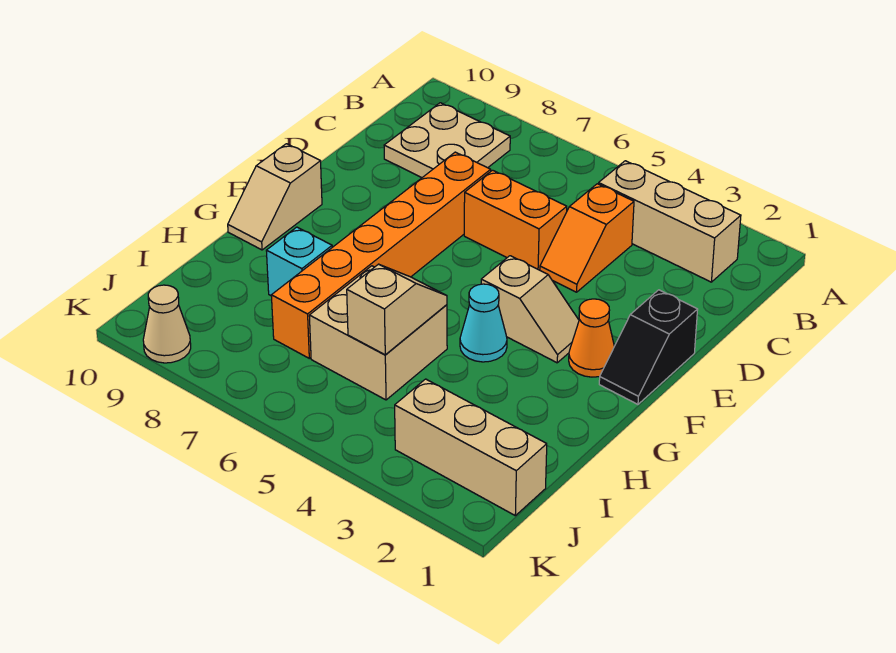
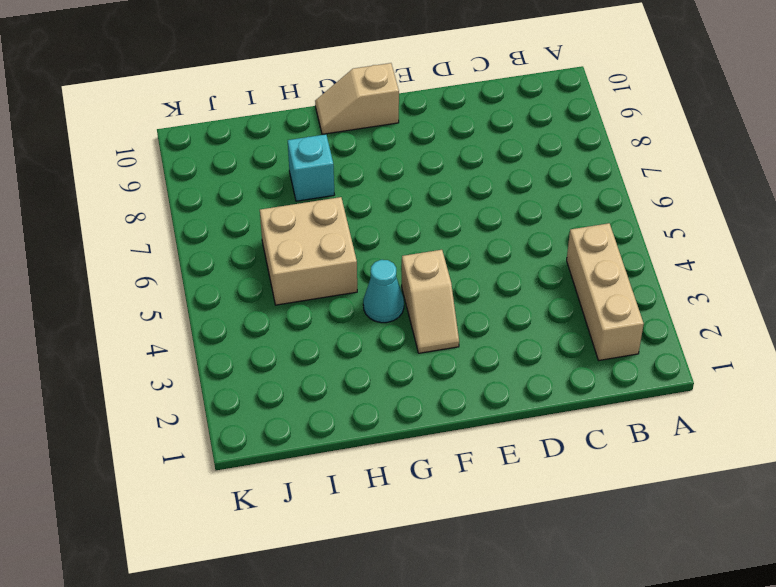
none -> tan plate B8:C9 level 1
none -> orange slope C4:D4 level 1 top C
none -> orange brick D5:D6 level 1

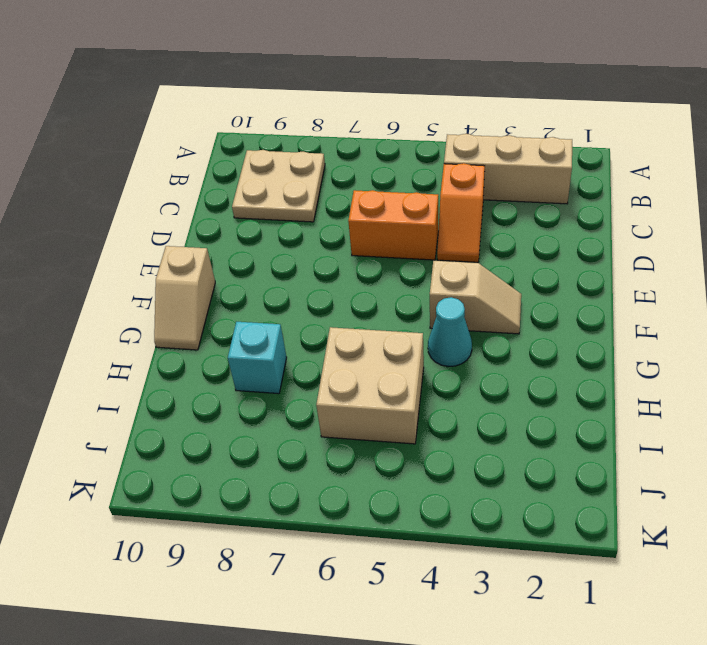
none -> orange brick D7:I7 level 1
none -> black slope E1:F1 level 1 top E
none -> orange cone F2 level 1

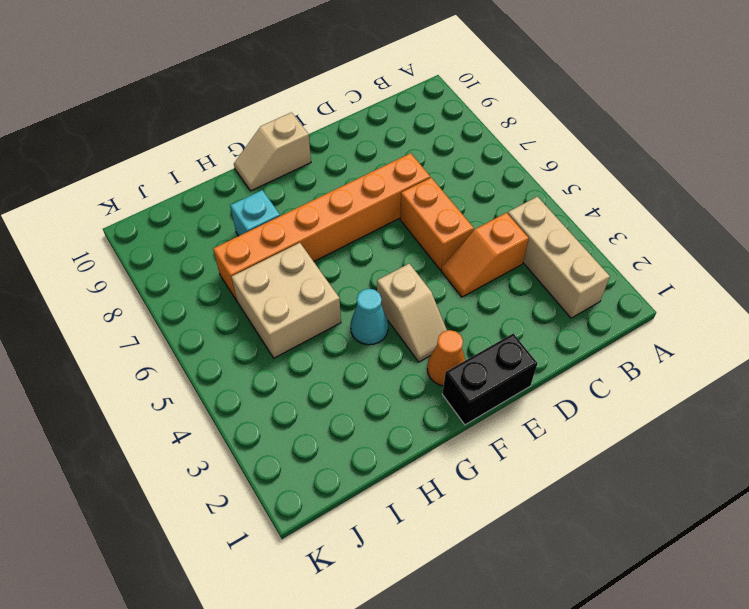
black brick E1:F1 level 1 -> black slope E1:F1 level 1 top E
none -> tan plate B8:C9 level 1
none -> tan brick J1:J3 level 1
none -> tan cone K9 level 1

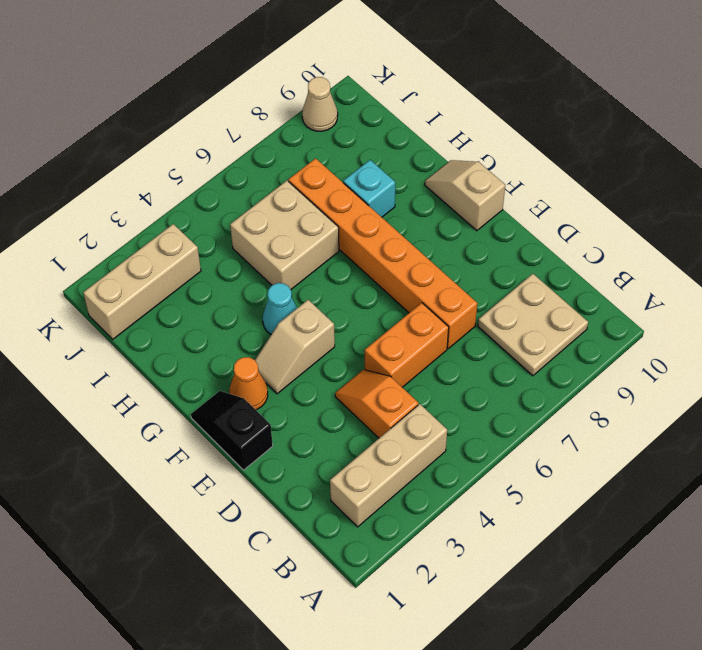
none -> tan slope H5:I5 level 2 top I

